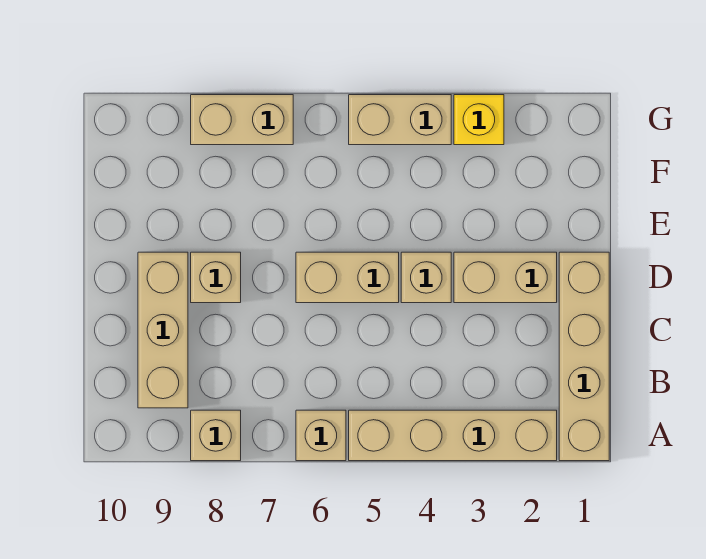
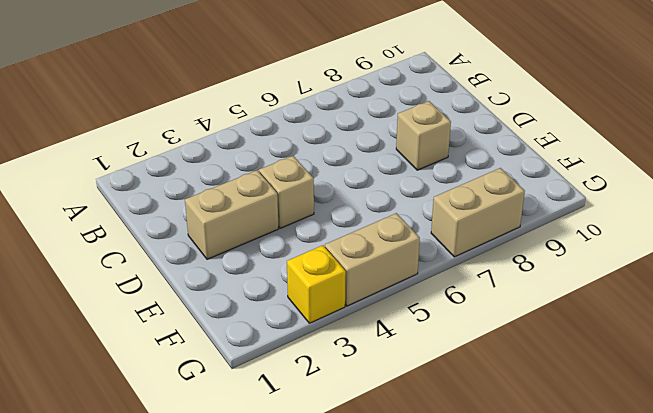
none -> tan brick A1:D1 level 1
none -> tan brick A2:A5 level 1
none -> tan brick A6 level 1

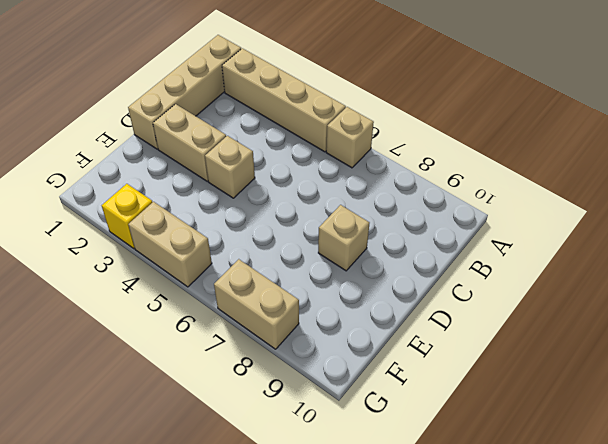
none -> tan brick A8 level 1
none -> tan brick B9:D9 level 1
none -> tan brick D5:D6 level 1

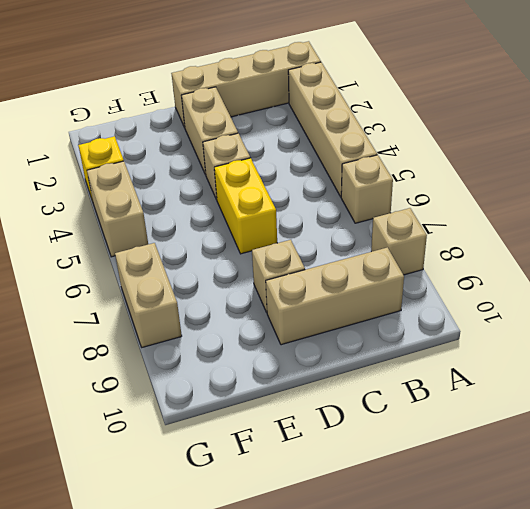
yellow brick D5:D6 level 1 -> tan brick D5:D6 level 1

